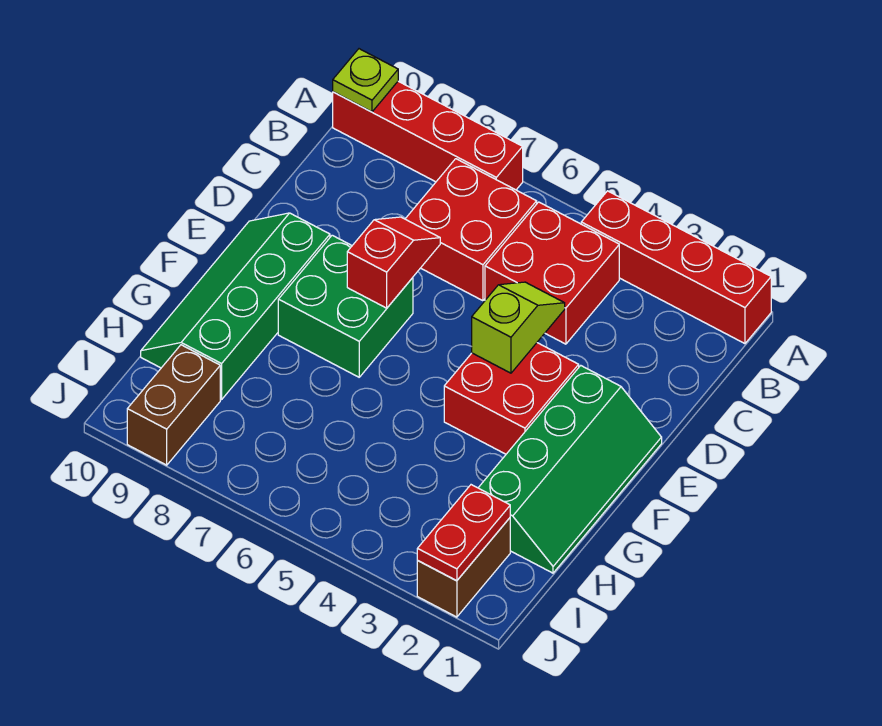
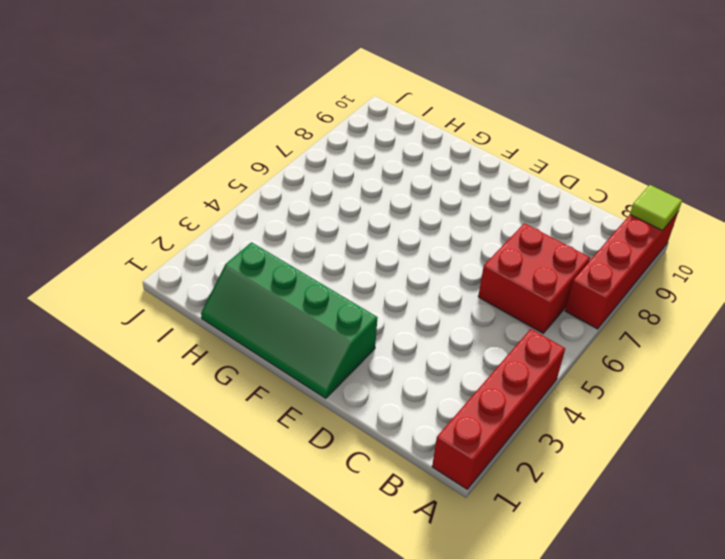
lime tile A10 level 2 -> lime plate A10 level 2
none -> red brick B4:C5 level 1
none -> red brick E3:F4 level 1
none -> green brick E7:F8 level 1

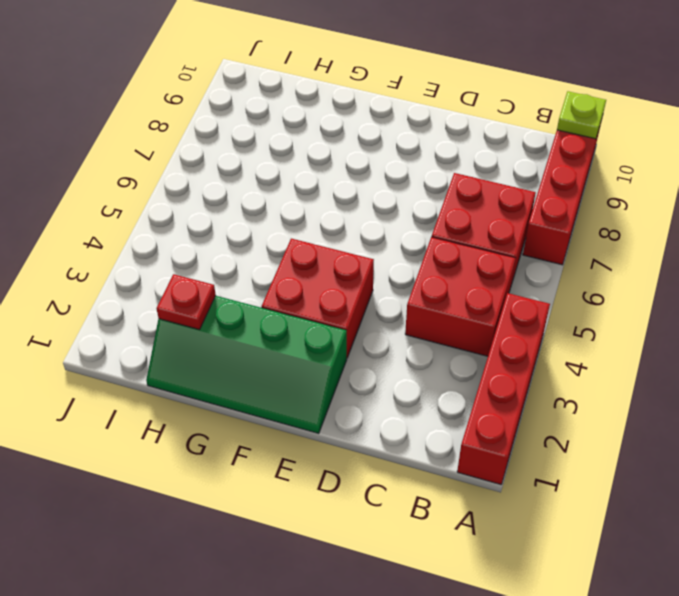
red plate H2 level 2 -> none
none -> green brick E7:F8 level 1
none -> green slope E9:H10 level 1 top 9
none -> brown brick I2:J2 level 1

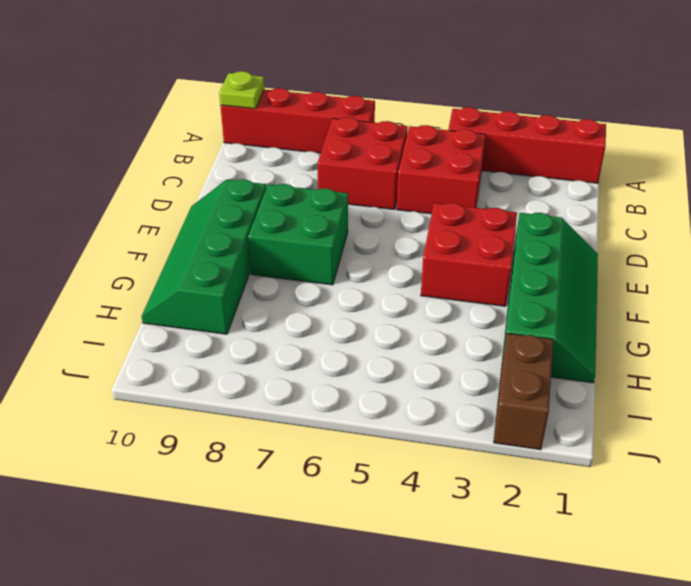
none -> brown brick I9:J9 level 1
none -> lime slope D4:E4 level 2 top E
none -> red slope D7:E7 level 2 top E

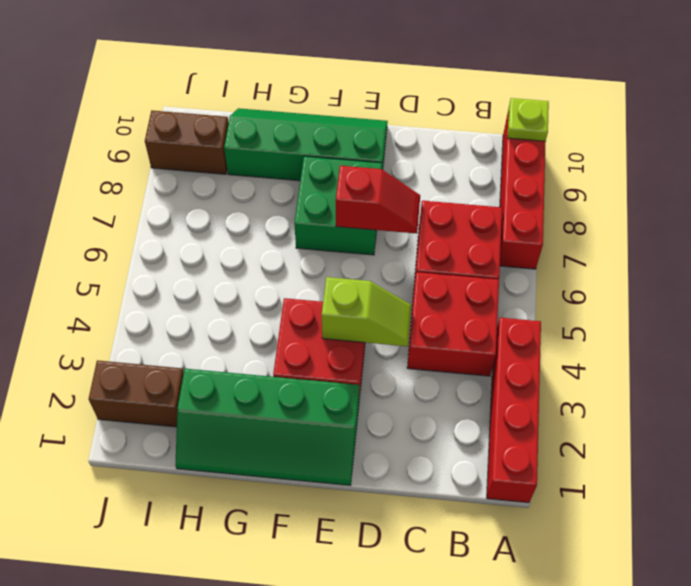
none -> red plate I2:J2 level 2

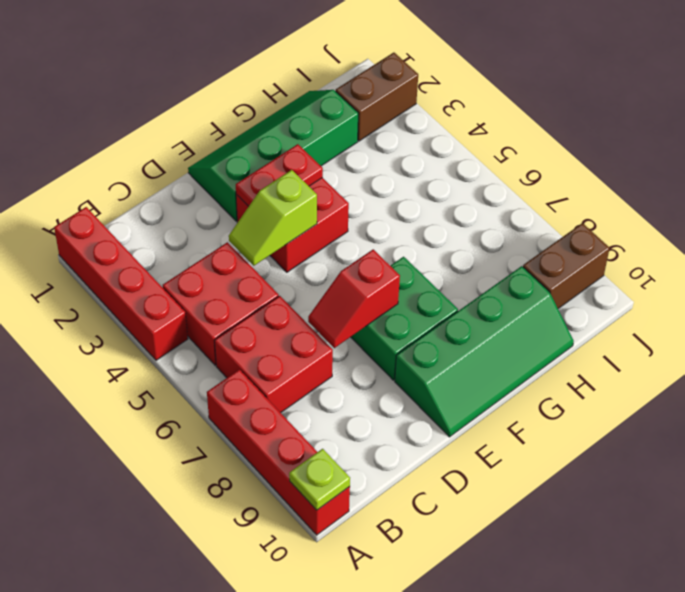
red plate E3:F3 level 2 -> red plate I2:J2 level 2

